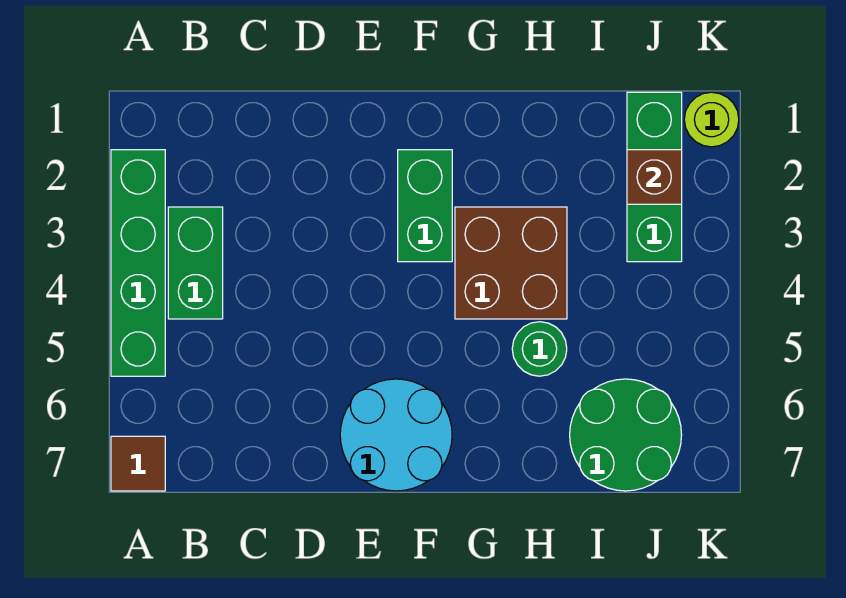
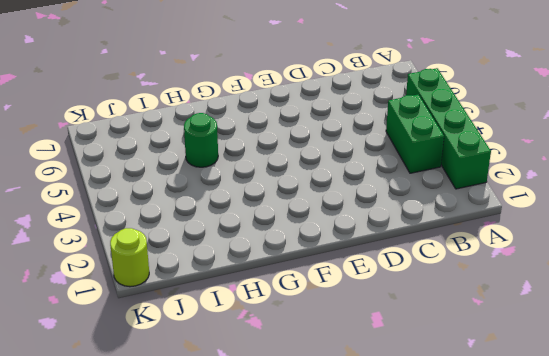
none -> brown tile A7 level 1
none -> cyan round brick E6:F7 level 1

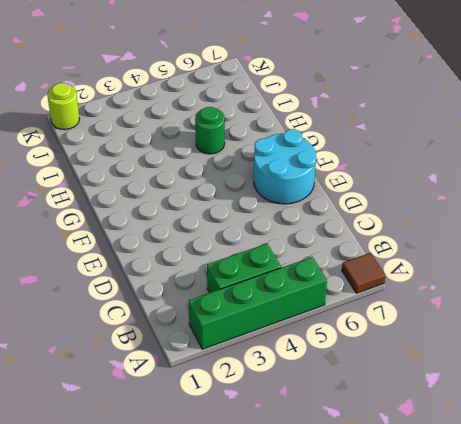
none -> green brick F2:F3 level 1
none -> brown brick G3:H4 level 1

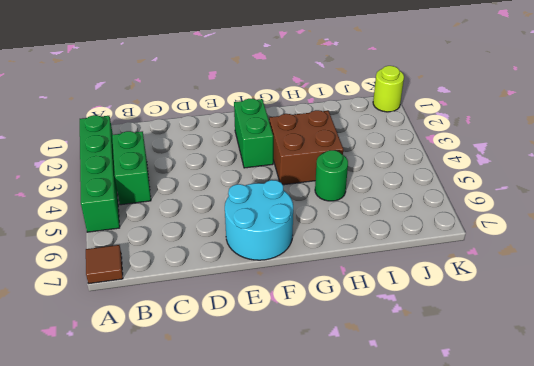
none -> green round brick I6:J7 level 1
none -> green brick J1:J3 level 1

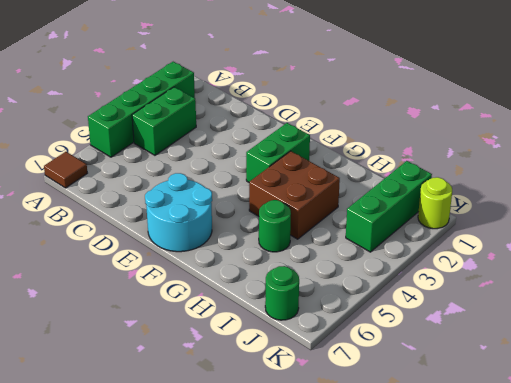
green round brick J7 level 1 -> green round brick I6:J7 level 1
none -> brown brick J2 level 2

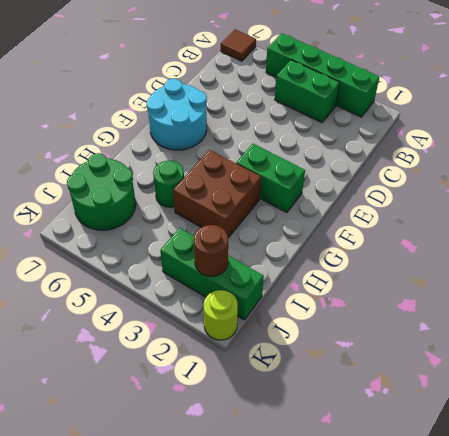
brown round brick J2 level 2 -> brown brick J2 level 2

